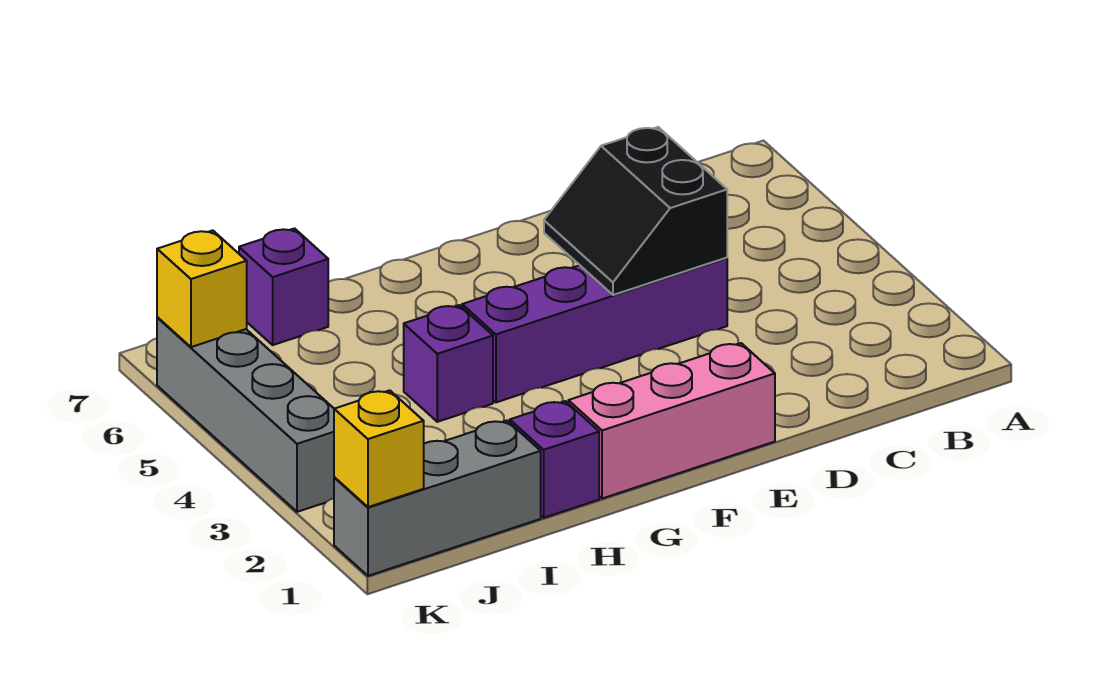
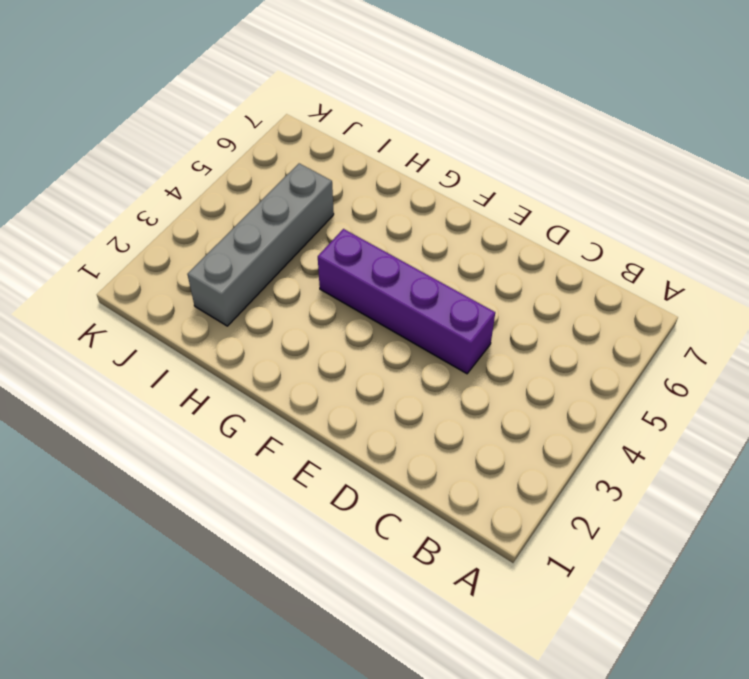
grey brick I2:I5 level 1 -> grey brick K3:K6 level 1
none -> pink brick E1:G1 level 1
none -> purple brick H1 level 1

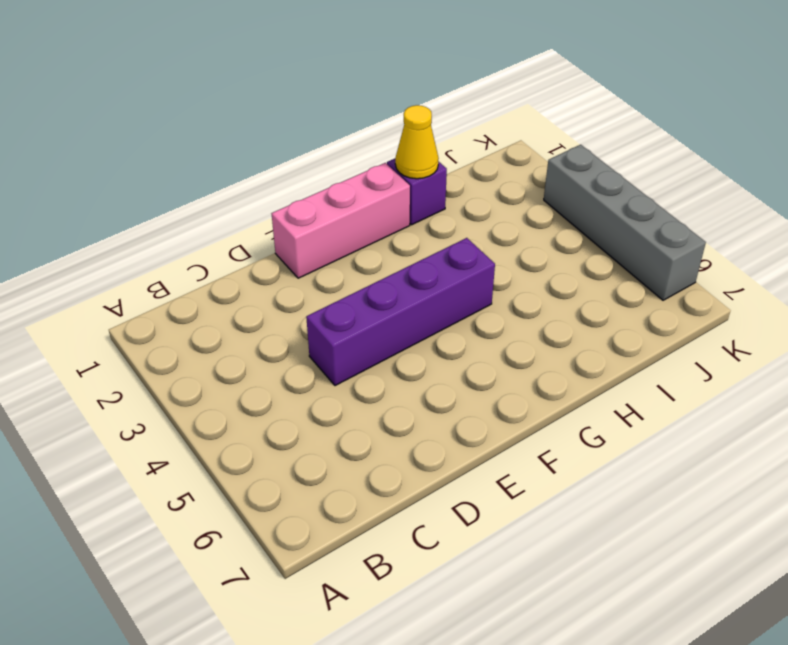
yellow cone H1 level 2 -> none
none -> purple brick H4 level 1
none -> grey brick I1:K1 level 1

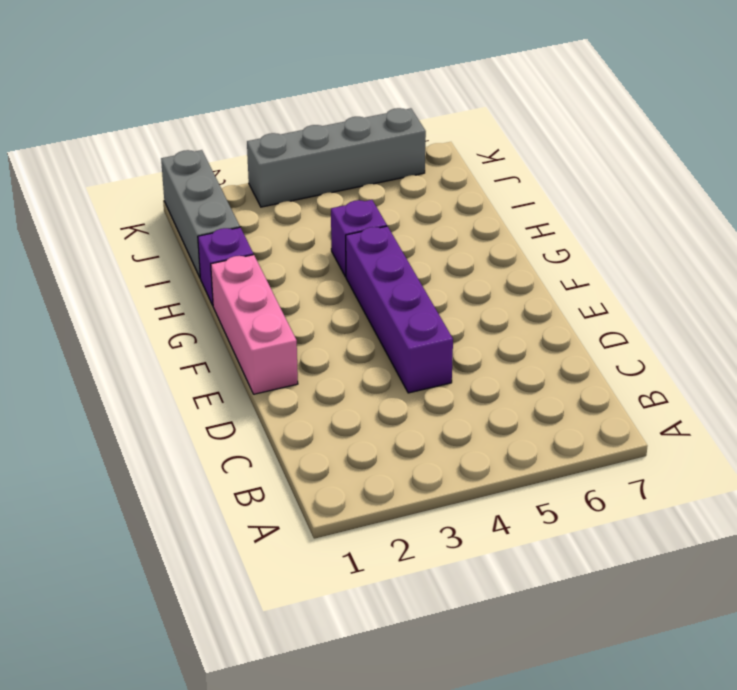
none -> purple brick I7 level 1
none -> black slope D4:E5 level 2 top D

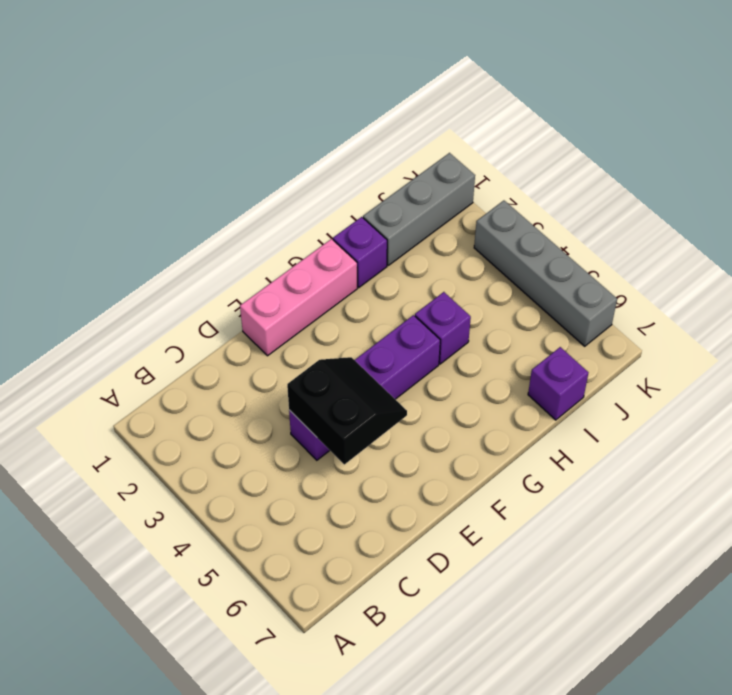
none -> yellow brick K1 level 2
none -> yellow brick K6 level 2

